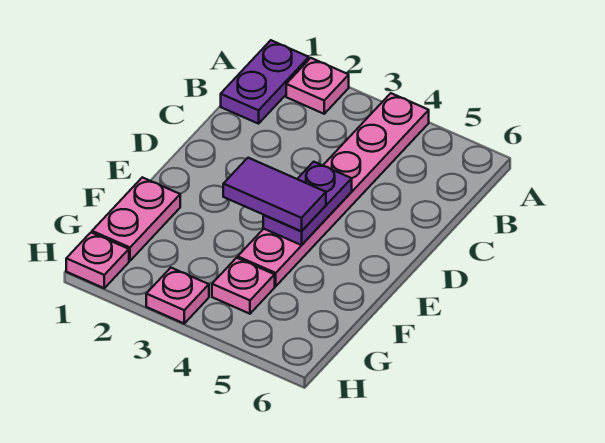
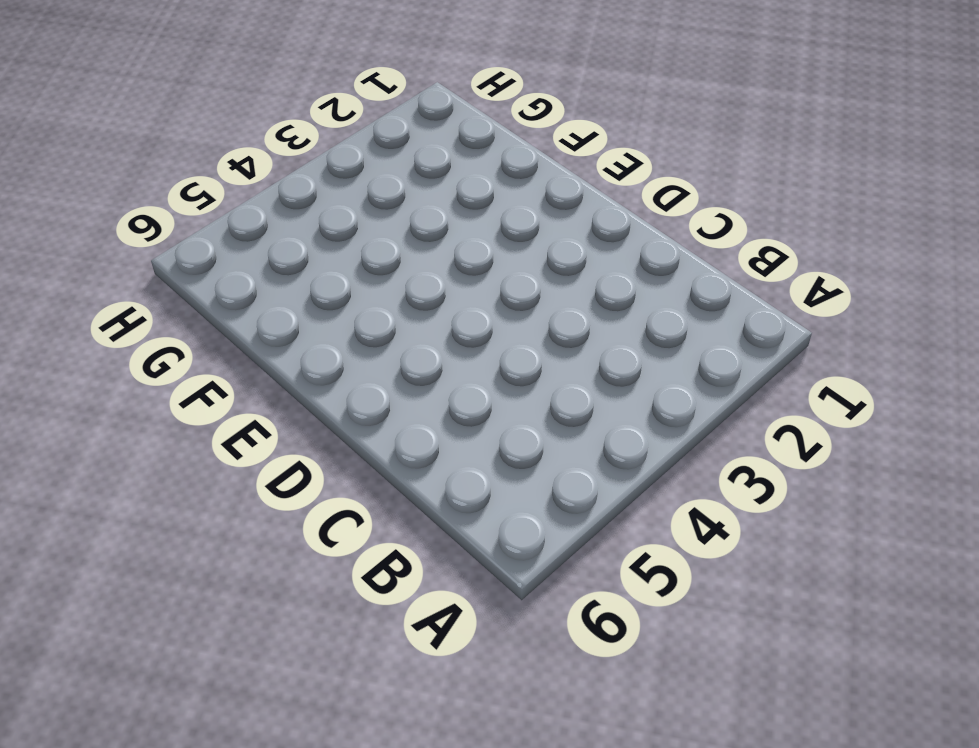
none -> purple plate A1:B1 level 1
none -> pink plate A2 level 1

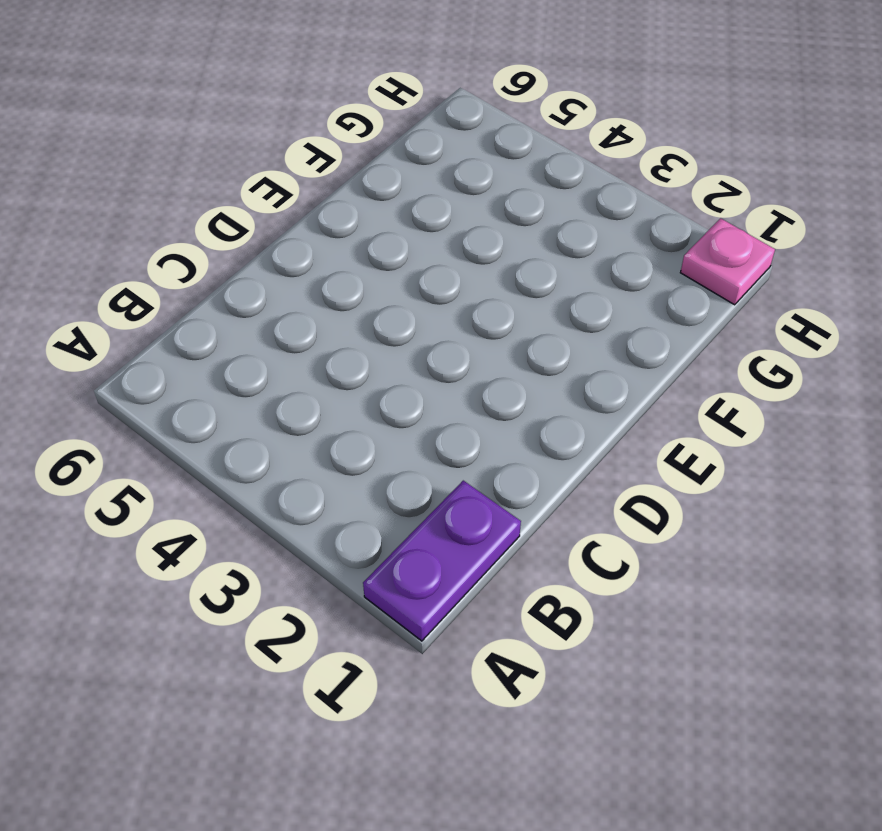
none -> pink plate A2 level 1
none -> pink plate A4:F4 level 1

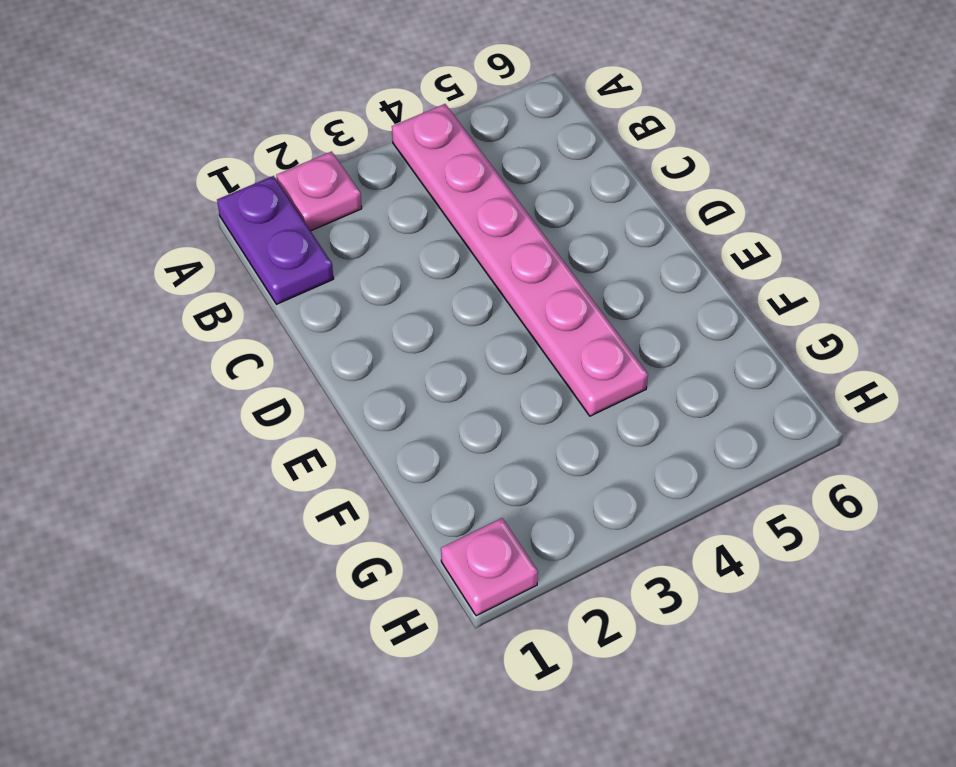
none -> pink plate F1:G1 level 1
none -> pink plate G4 level 1

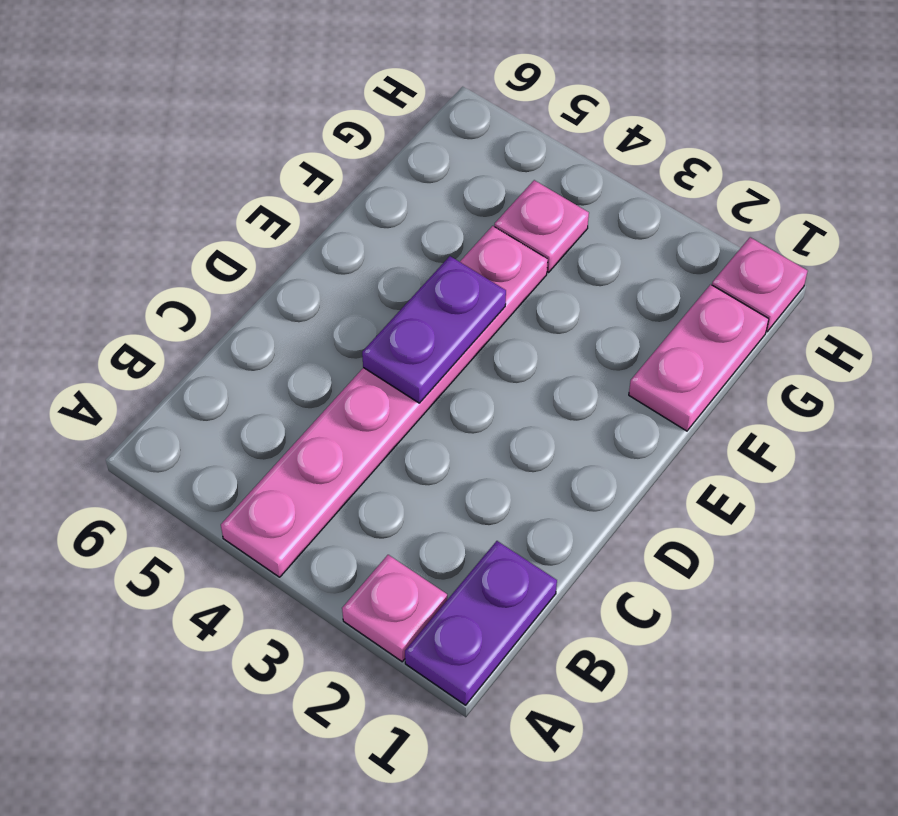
none -> pink plate H3 level 1
none -> purple tile E3:E4 level 3

